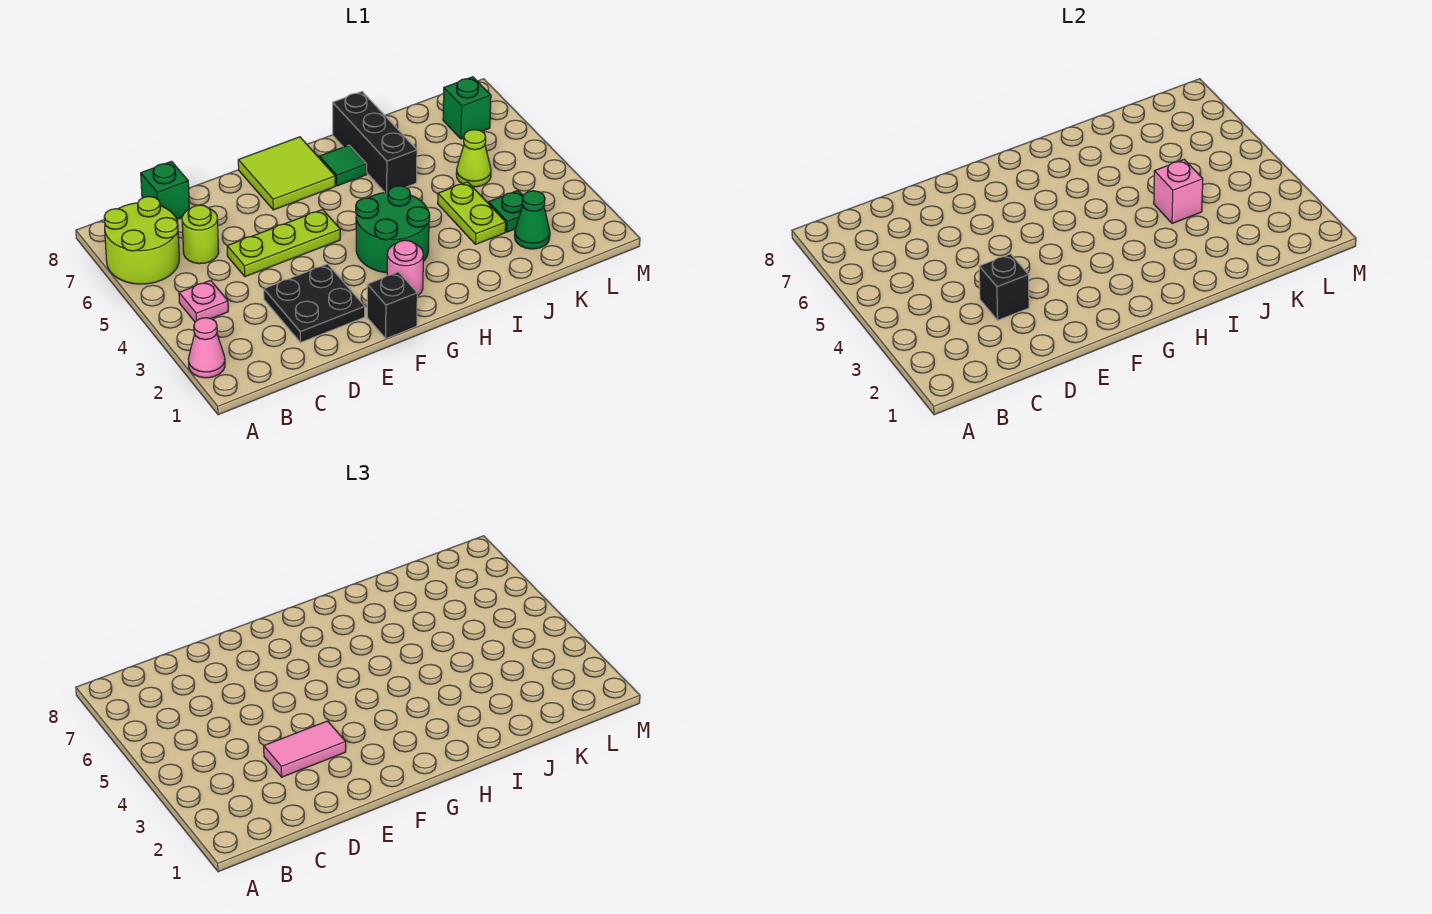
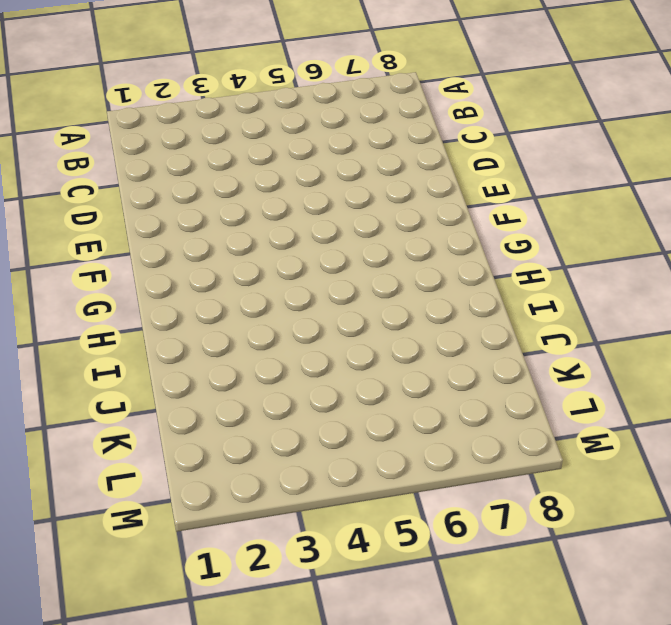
none -> pink cone A2 level 1
none -> lime round brick A6:B7 level 1
none -> pink plate B4 level 1

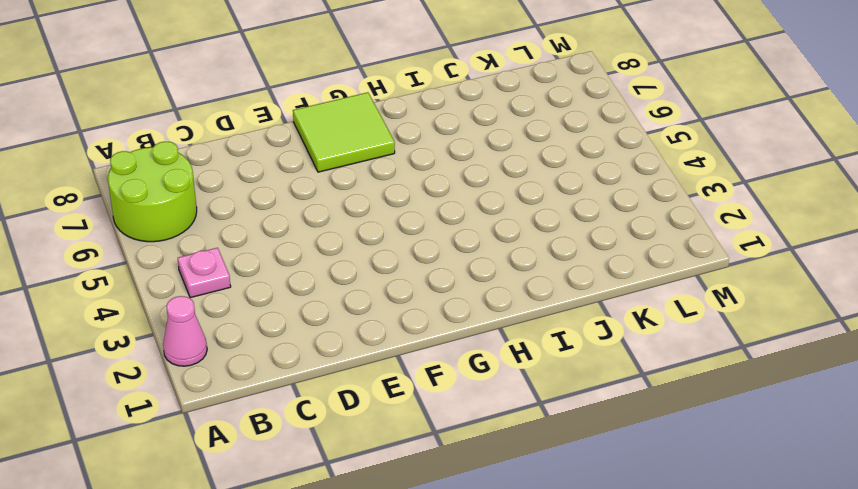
none -> lime round brick C6 level 1
none -> green brick C8 level 1
none -> black plate D2:E3 level 1

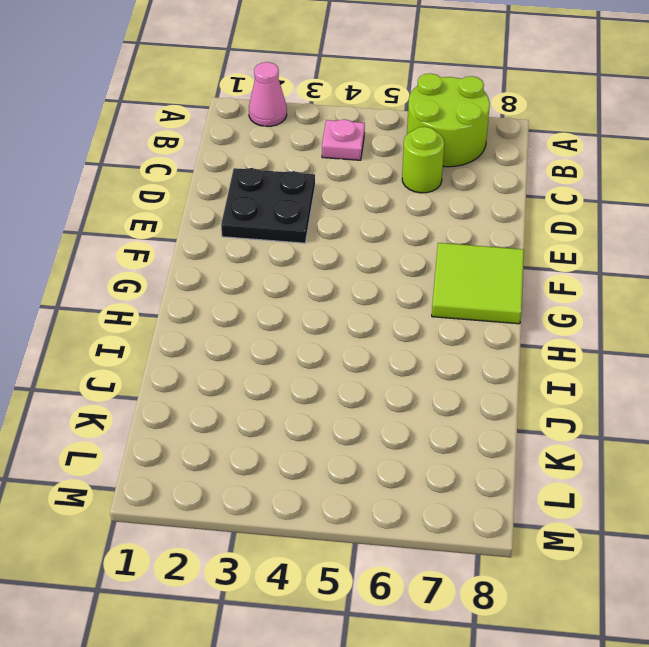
none -> green brick C8 level 1
none -> lime plate D5:F5 level 1
none -> black brick F1 level 1

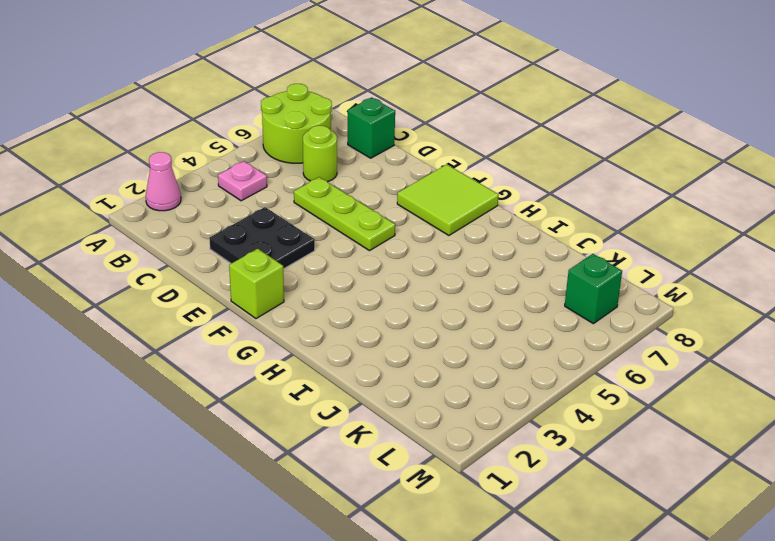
lime brick F1 level 1 -> black brick F1 level 1
none -> pink round brick G2 level 1
none -> green round brick G3:H4 level 1
none -> green tile H7 level 1

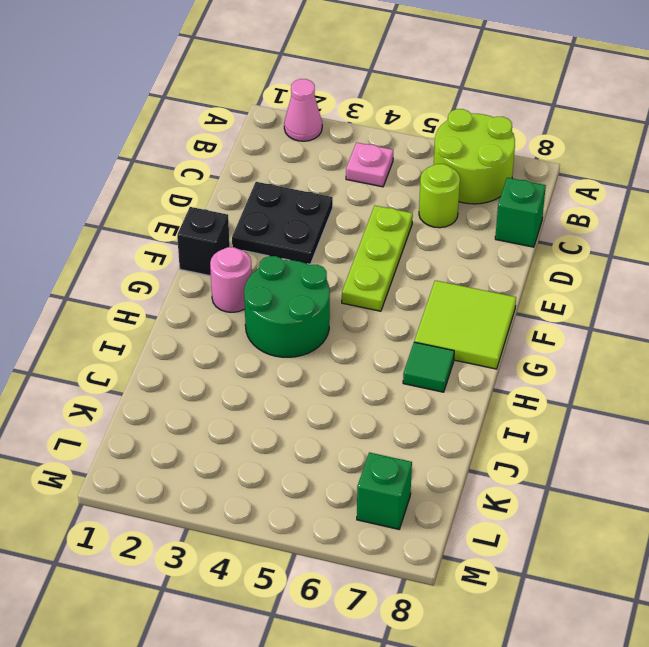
none -> black brick I6:I8 level 1
none -> lime plate J3:J4 level 1
none -> green cone K2 level 1

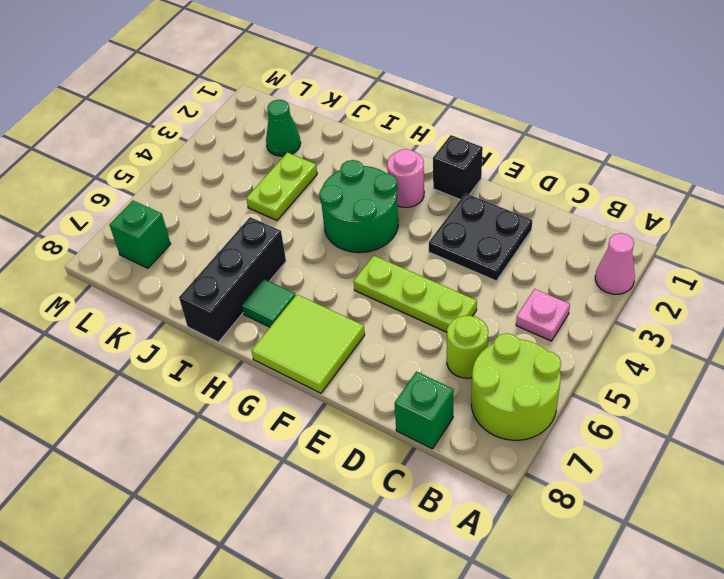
none -> green plate K3 level 1
none -> lime cone K5 level 1
none -> black brick D3 level 2

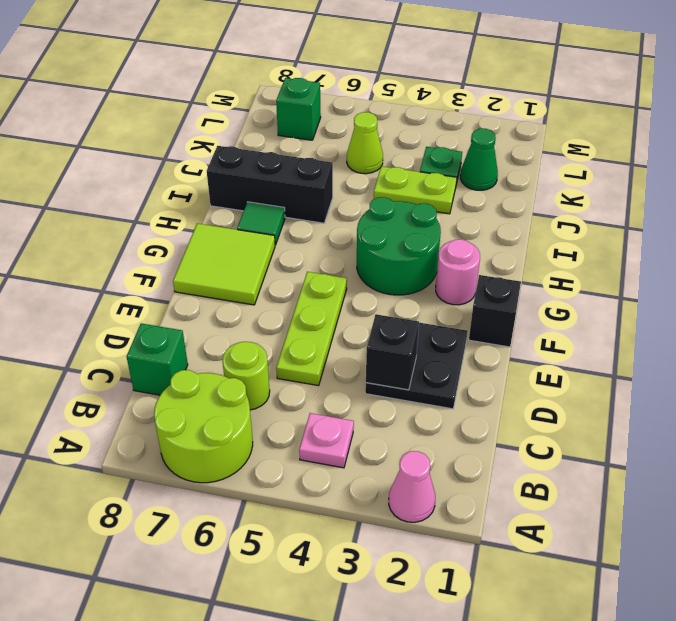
none -> pink brick J4 level 2
none -> pink tile D3:E3 level 3

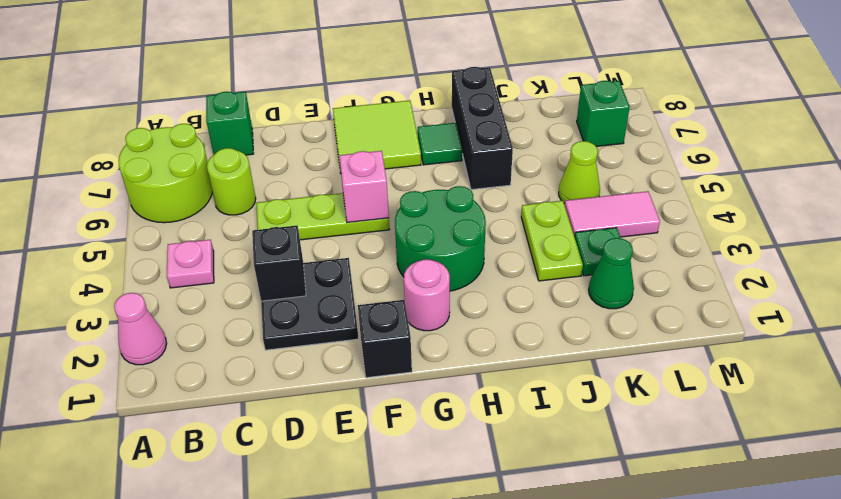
pink brick F5 level 2 -> pink brick J4 level 2
pink tile K4:L4 level 1 -> pink tile D3:E3 level 3

